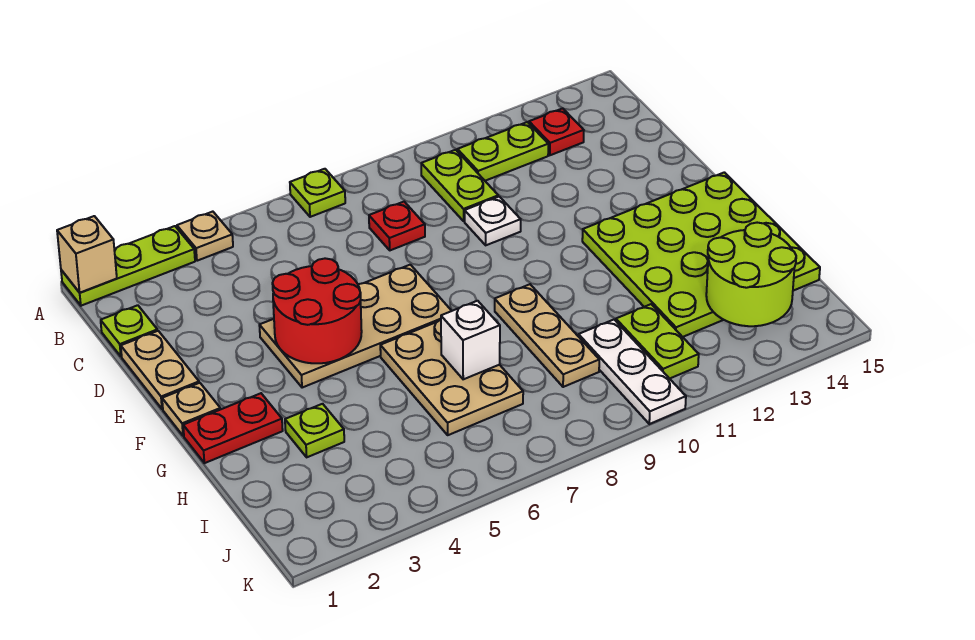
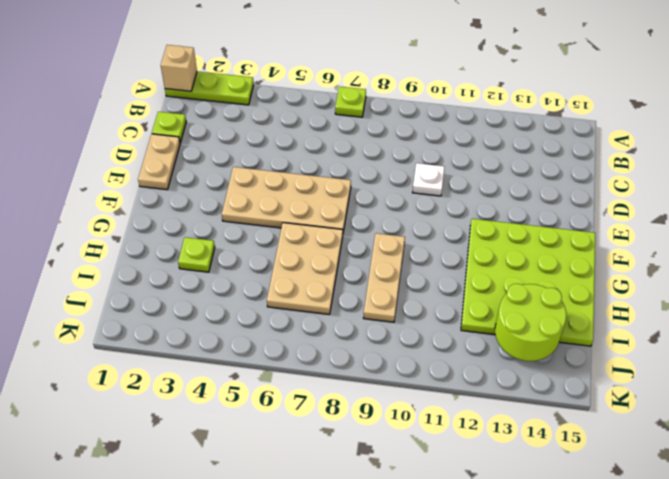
none -> tan plate A4 level 1
none -> lime plate B10:C10 level 1
none -> lime plate B11:B12 level 1

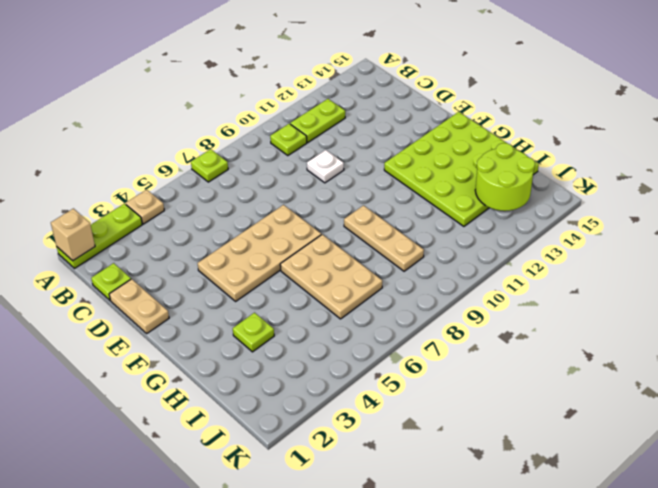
lime plate B10 level 1 -> lime plate B10:C10 level 1
none -> red plate B13 level 1
none -> red plate C8 level 1
none -> tan plate F1 level 1

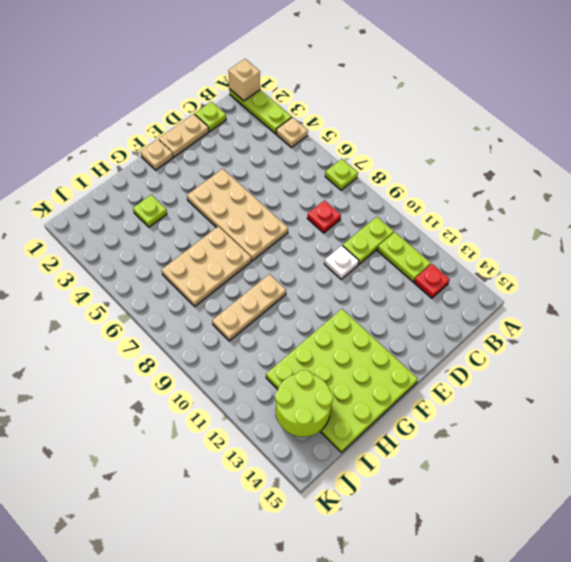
none -> red plate G1:G2 level 1
none -> white plate I10:K10 level 1
none -> lime plate I11:J11 level 1

